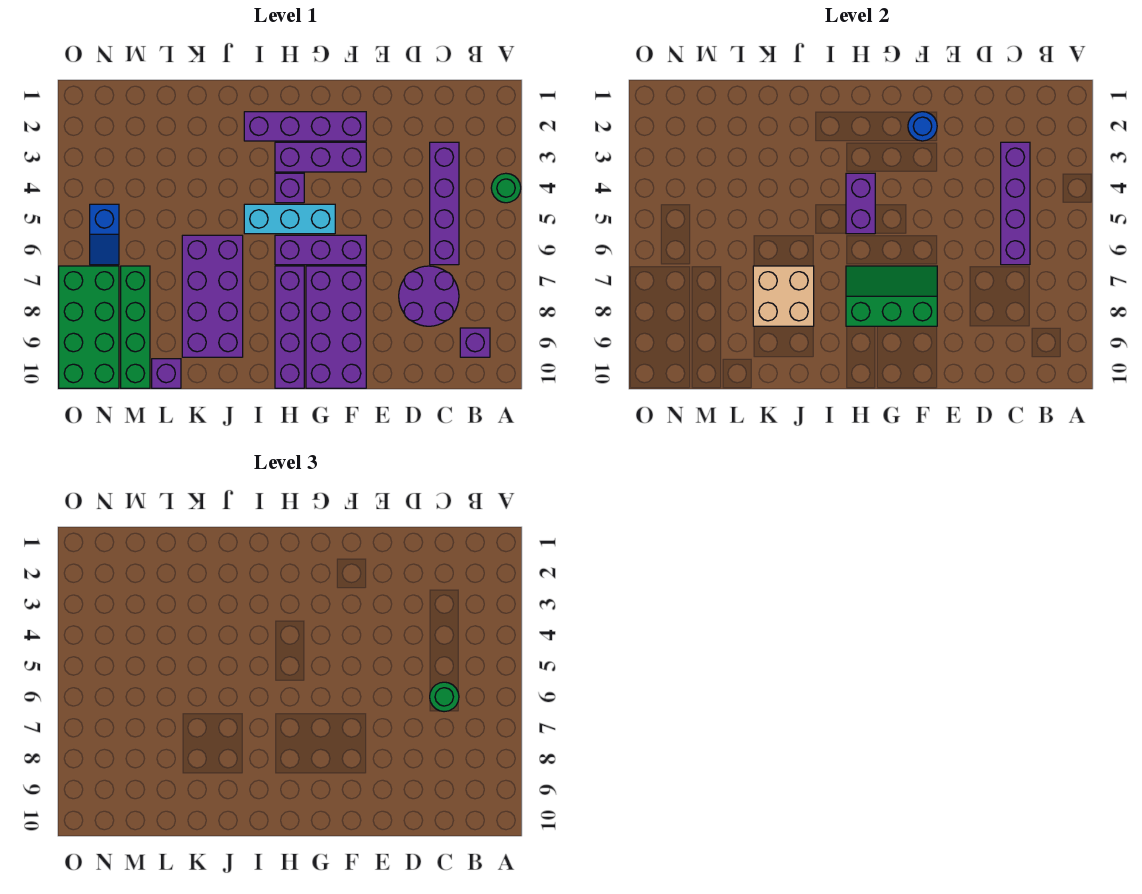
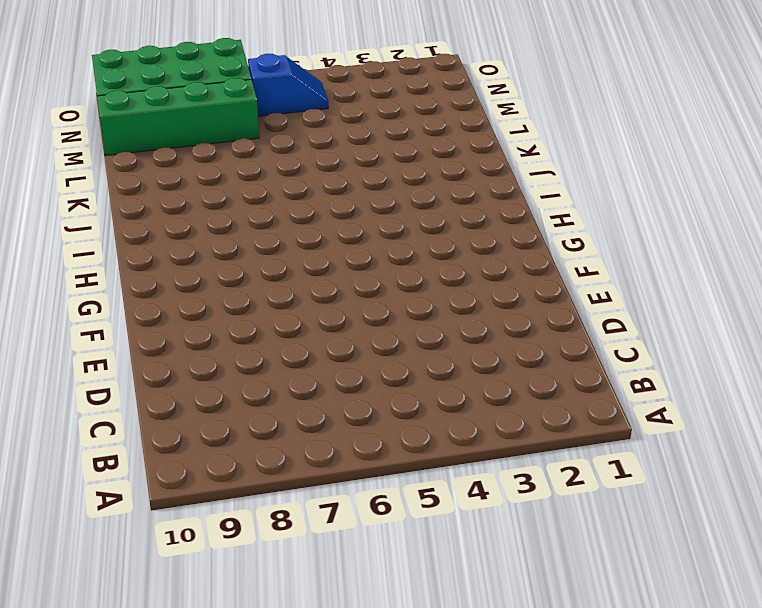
blue slope N5:N6 level 1 top 6 -> blue slope N5:N6 level 1 top 5
none -> green round brick A4 level 1
none -> purple brick B9 level 1
none -> purple brick C3:C6 level 1

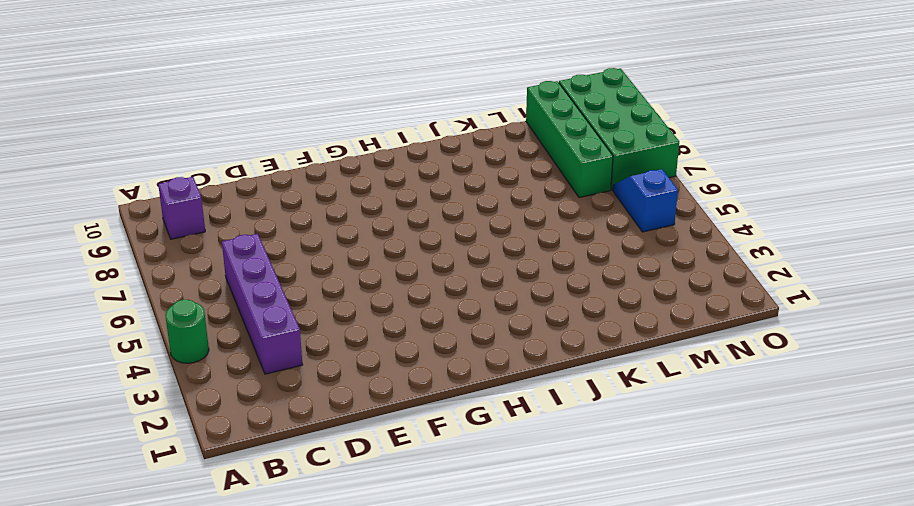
none -> purple round brick C7:D8 level 1
none -> purple brick F2:I2 level 1
none -> purple brick F3:H3 level 1

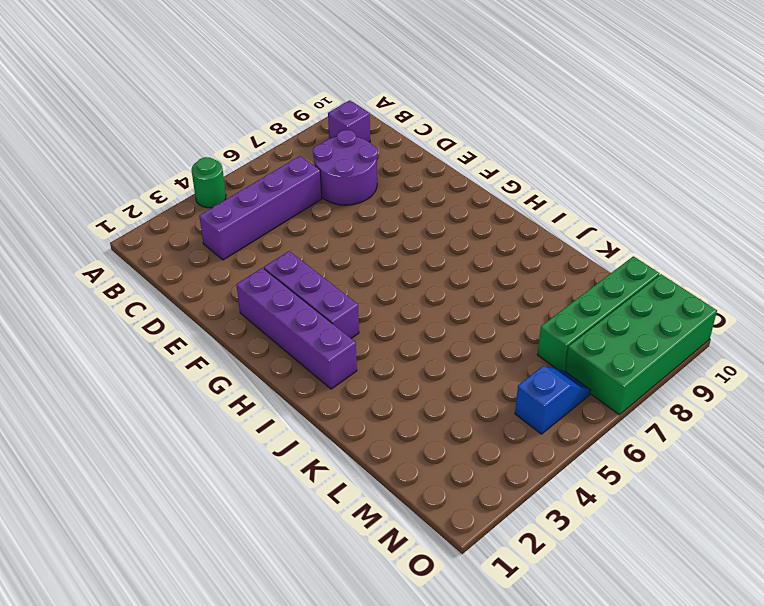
none -> purple brick F6:H6 level 1
none -> purple brick F7:G10 level 1
none -> cyan brick G5:I5 level 1

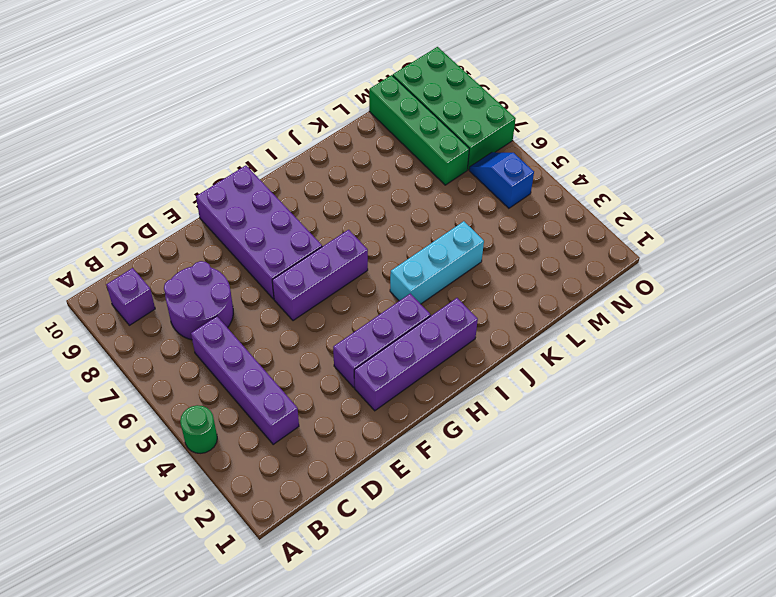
cyan brick I4:K4 level 1 -> cyan brick G5:I5 level 1
none -> purple brick H4 level 1
none -> purple brick H7:H10 level 1
none -> purple brick J6:K9 level 1

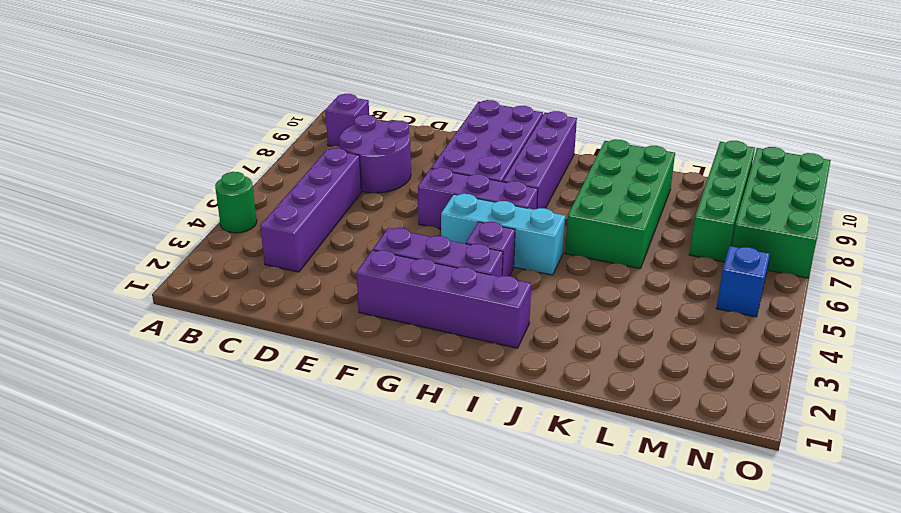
green brick J6:K9 level 1 -> purple brick J6:K9 level 1
none -> purple brick L10 level 1
none -> purple brick C3:C6 level 2
none -> blue round brick F2 level 2

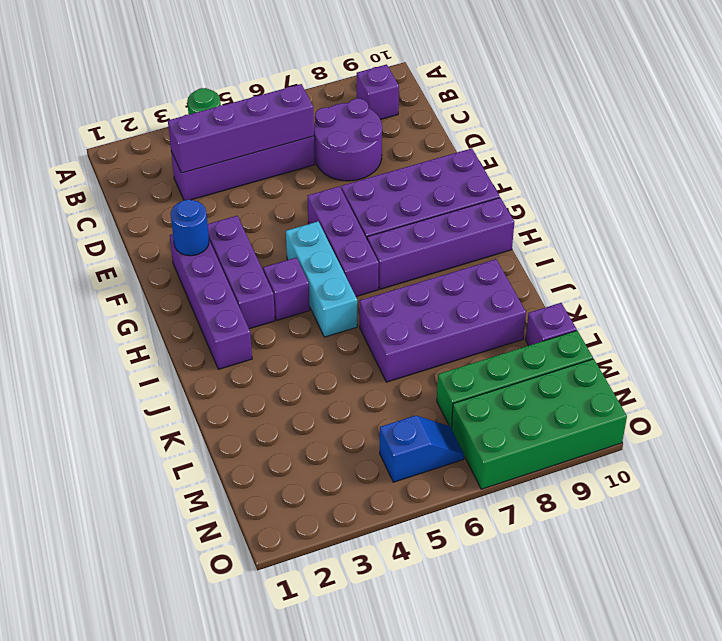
none -> green slope F7:H8 level 2 top 8
none -> purple brick H4:H5 level 2
none -> tan brick J7:K8 level 2

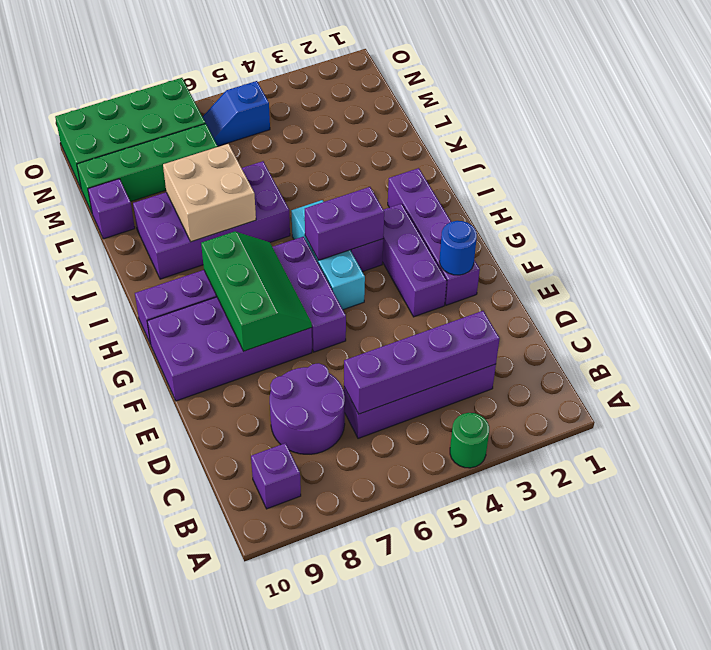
none -> green round brick C6 level 3

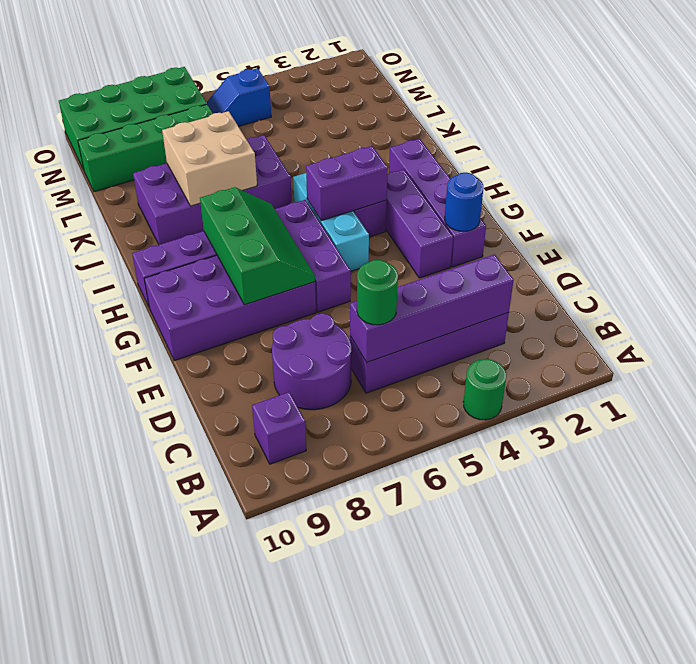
none -> purple brick L10 level 1

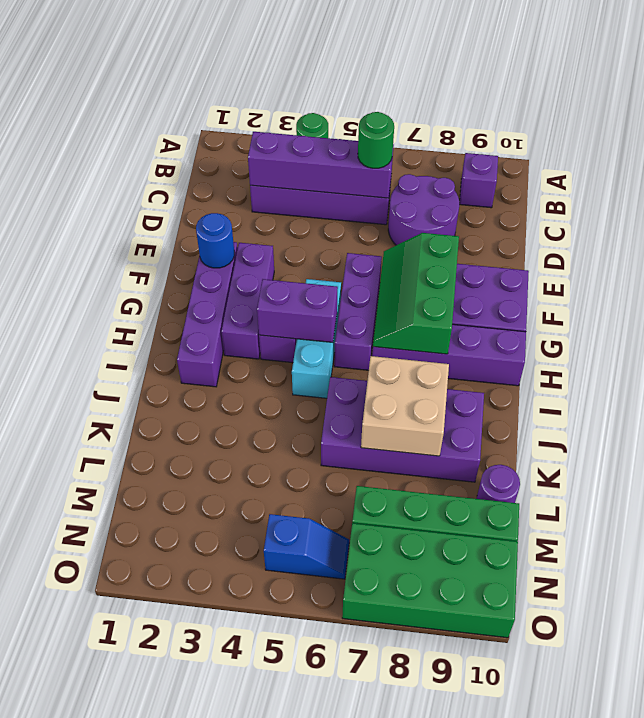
purple round brick L10 level 1 -> purple brick L10 level 1

